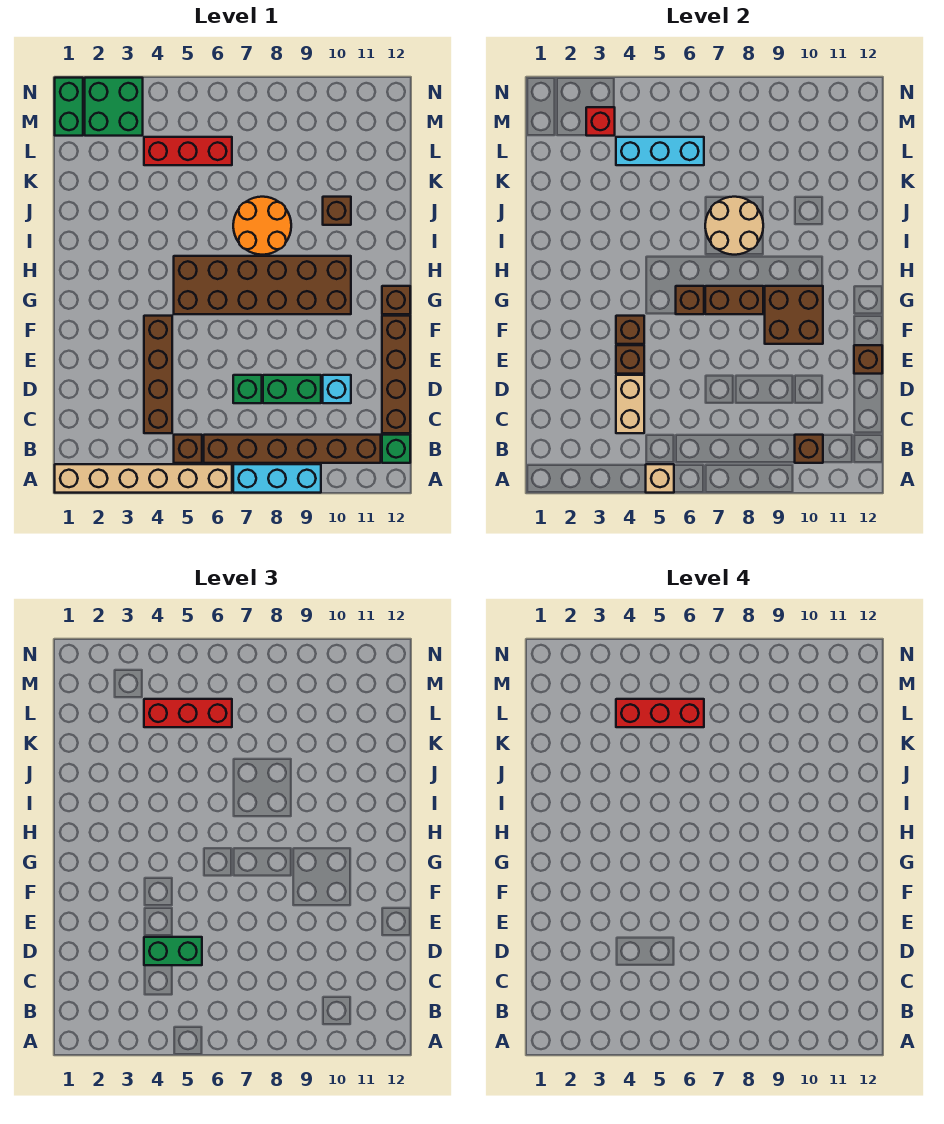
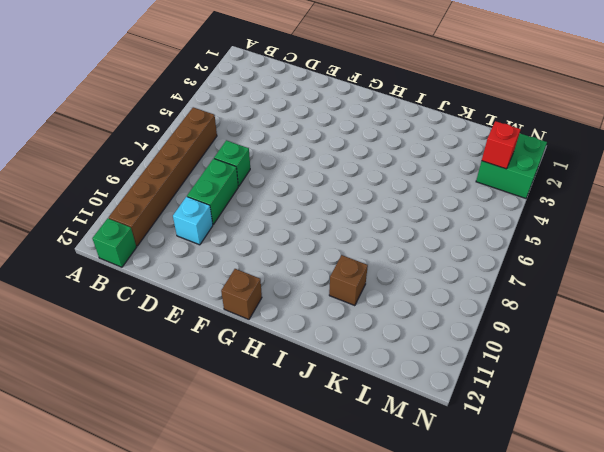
none -> tan brick A1:A6 level 1
none -> cyan brick A7:A9 level 1
none -> brown brick B5 level 1
none -> brown brick C4:F4 level 1

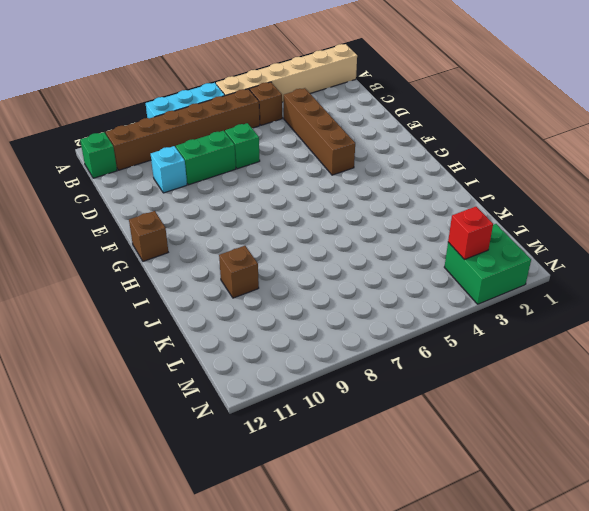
none -> brown brick C12:F12 level 1
none -> brown brick G5:H10 level 1
none -> orange round brick I7:J8 level 1
none -> red brick L4:L6 level 1

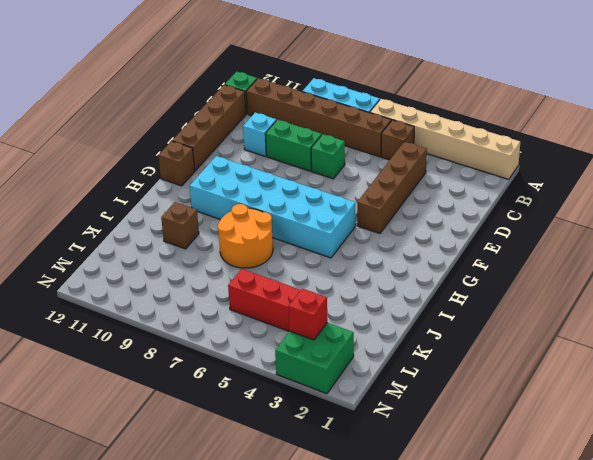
cyan brick G5:H10 level 1 -> brown brick G5:H10 level 1
none -> green brick M1:N1 level 1
none -> tan brick A5 level 2
none -> brown brick B10 level 2
none -> tan brick C4:D4 level 2

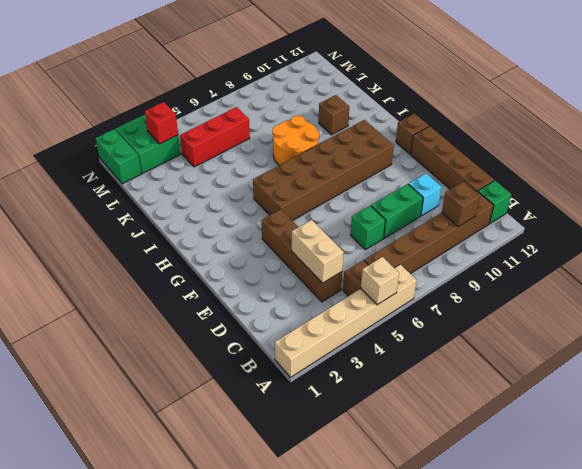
none -> cyan brick A7:A9 level 1
none -> brown brick E4 level 2
none -> brown brick E12 level 2
none -> brown brick F4 level 2

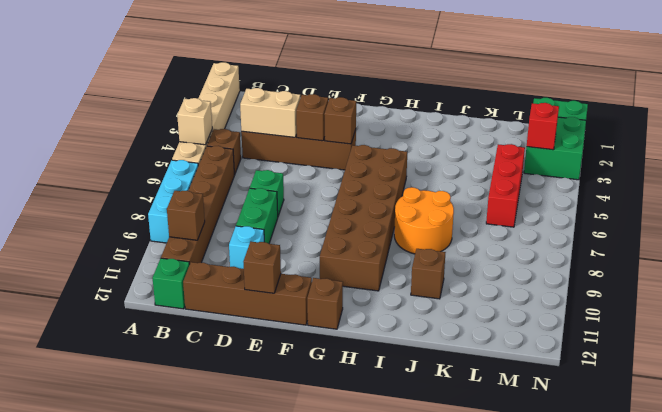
none -> brown brick F9:G10 level 2
none -> brown brick G6 level 2
none -> brown brick G7:G8 level 2
none -> tan round brick I7:J8 level 2

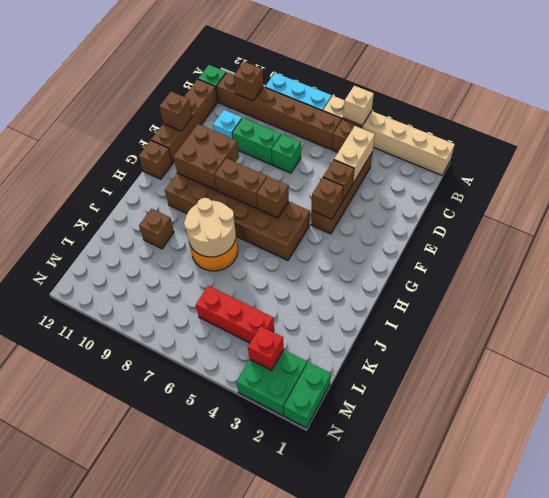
none -> cyan brick L4:L6 level 2
none -> green brick D4:D5 level 3
none -> red brick L4:L6 level 3
none -> red brick L4:L6 level 4

